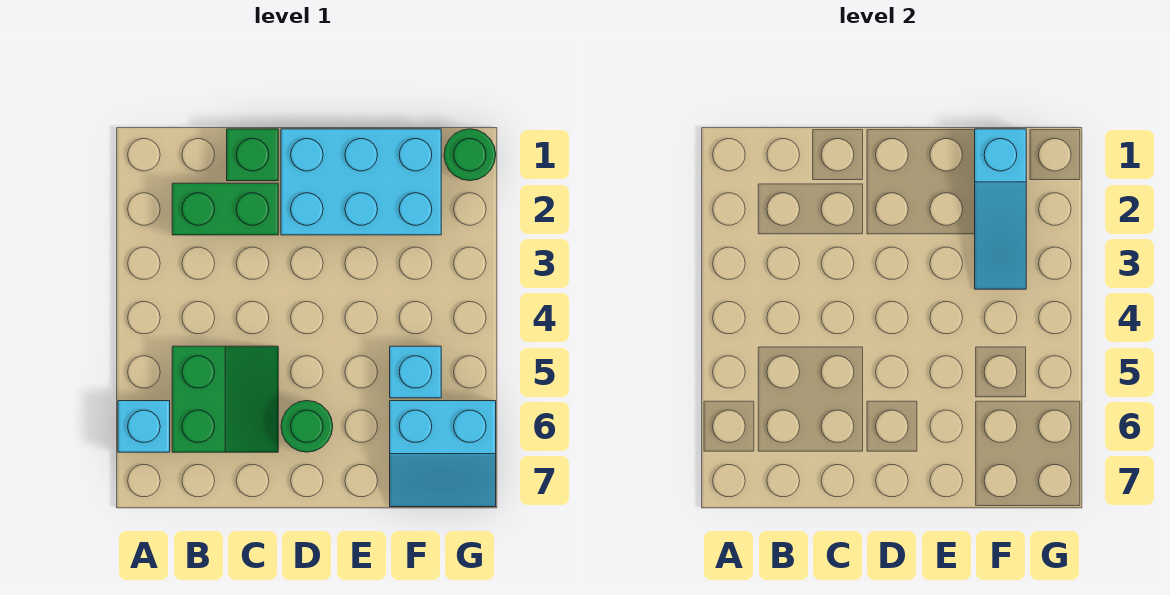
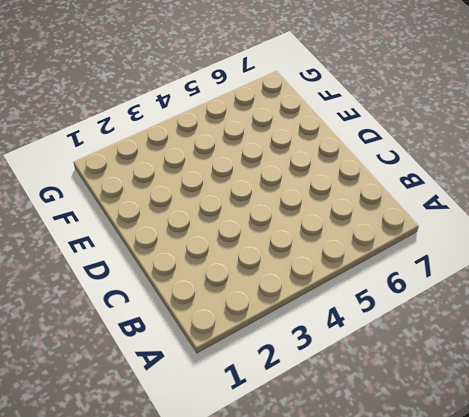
none -> cyan brick A6 level 1
none -> green brick B2:C2 level 1

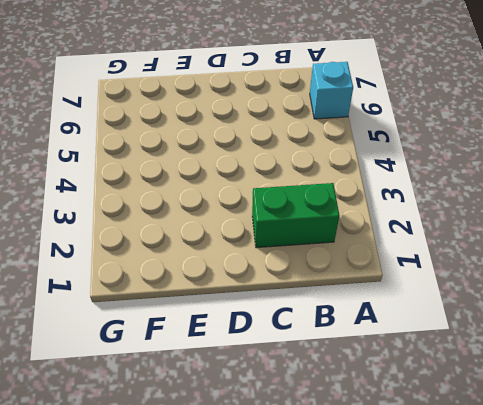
none -> green slope B5:C6 level 1 top B
none -> green brick C1 level 1

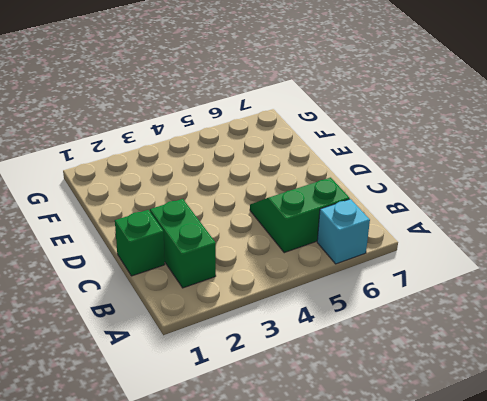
none -> cyan brick D1:F2 level 1
none -> green round brick D6 level 1

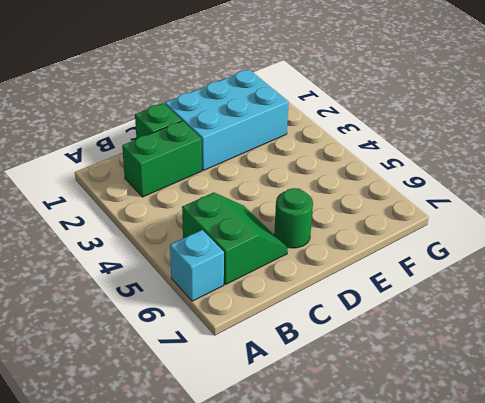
none -> cyan brick F5 level 1
none -> cyan slope F6:G7 level 1 top 6

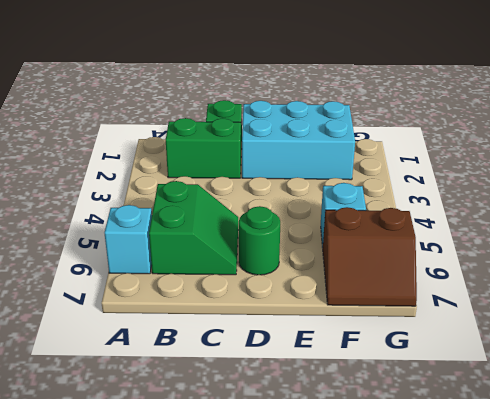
brown slope F6:G7 level 1 top 6 -> cyan slope F6:G7 level 1 top 6
none -> green round brick G1 level 1
none -> cyan slope F1:F3 level 2 top 1

